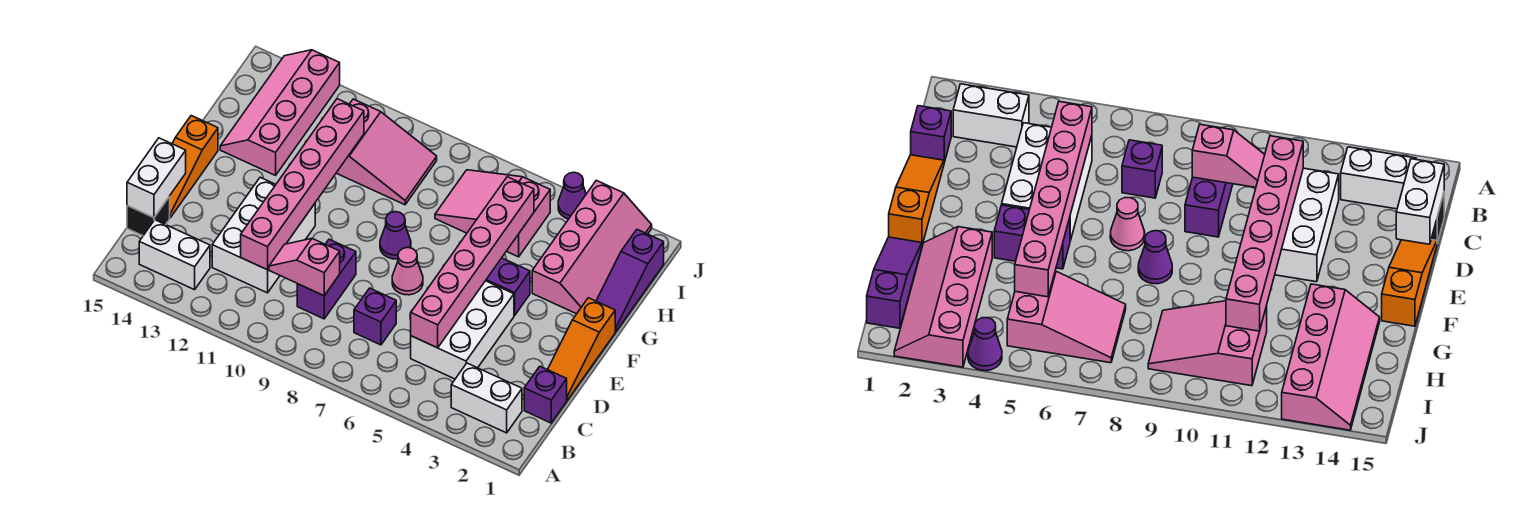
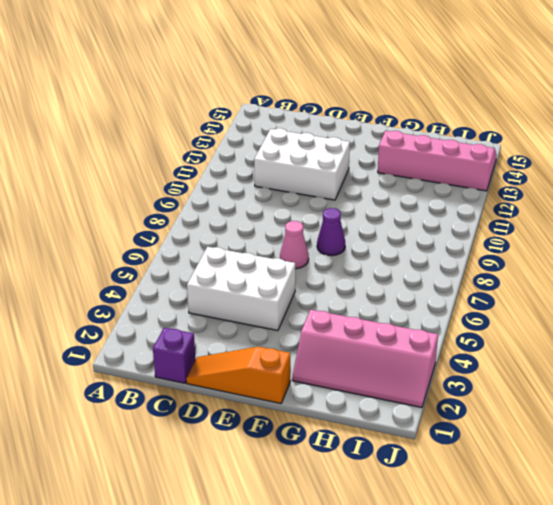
none -> white brick B2:B3 level 1
none -> white brick B13:B14 level 1
none -> purple brick C7 level 1

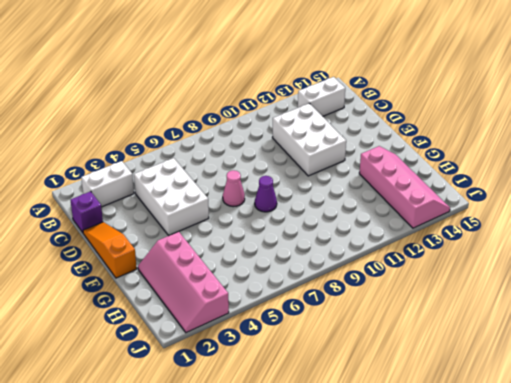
none -> purple brick C7 level 1
none -> purple brick C9:D9 level 1
none -> black brick C15 level 1

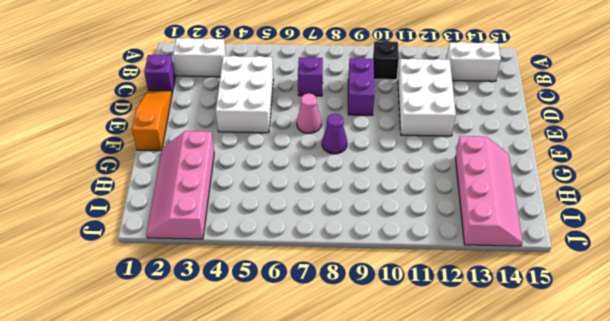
black brick B10 level 1 -> black brick C15 level 1
none -> orange slope D15:F15 level 1 top F
none -> purple brick F4:F5 level 1
none -> purple slope G1:I1 level 1 top I

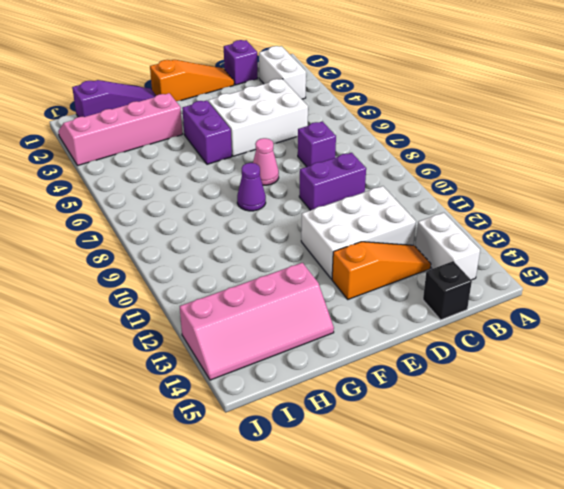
orange slope C13:E13 level 1 top E -> orange slope D15:F15 level 1 top F
none -> pink slope H5:I7 level 1 top 5
none -> pink slope H9:I11 level 1 top 11
none -> purple cone J4 level 1

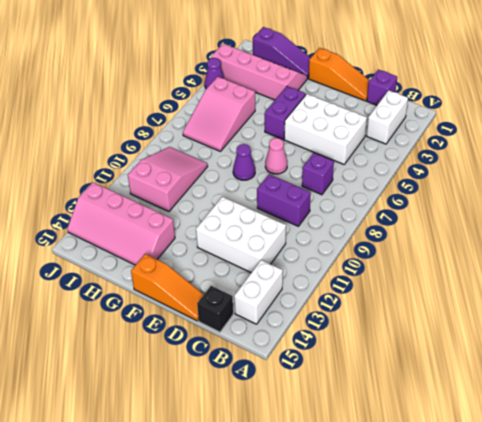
none -> pink brick C5:H5 level 2
none -> pink slope C9:C10 level 2 top 9
none -> pink brick C11:H11 level 2

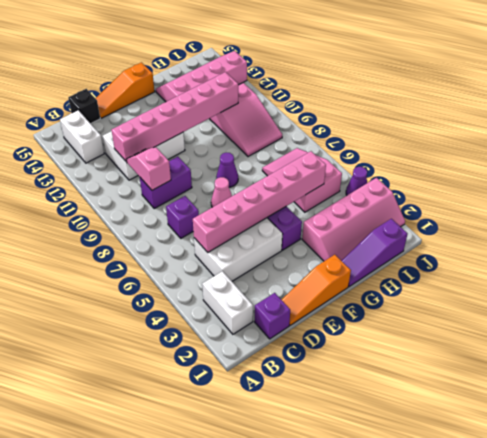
none -> white brick C15:D15 level 2

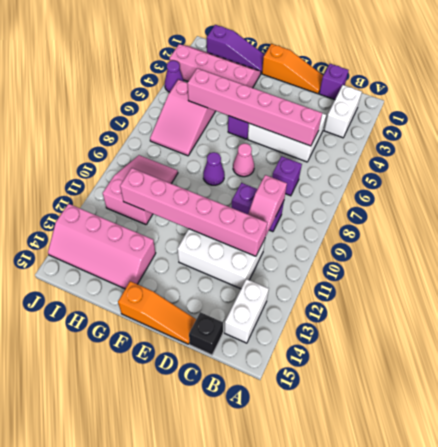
none -> white brick C15:D15 level 2

